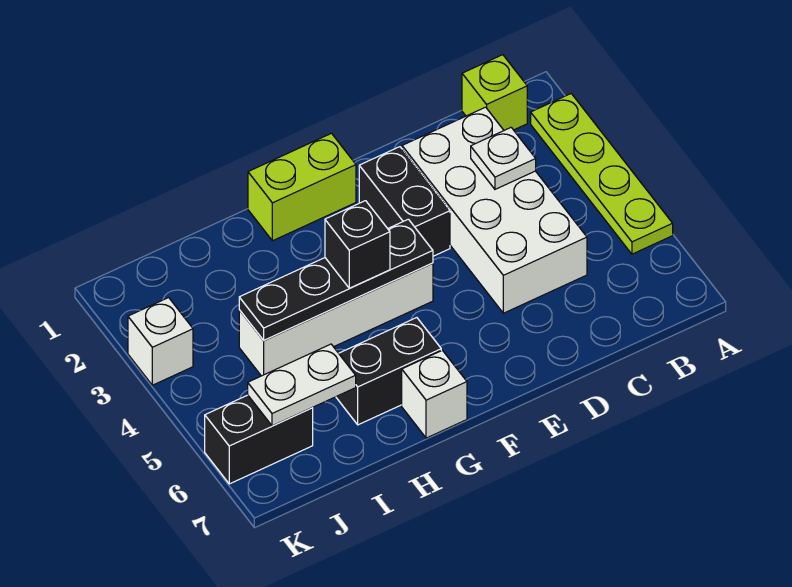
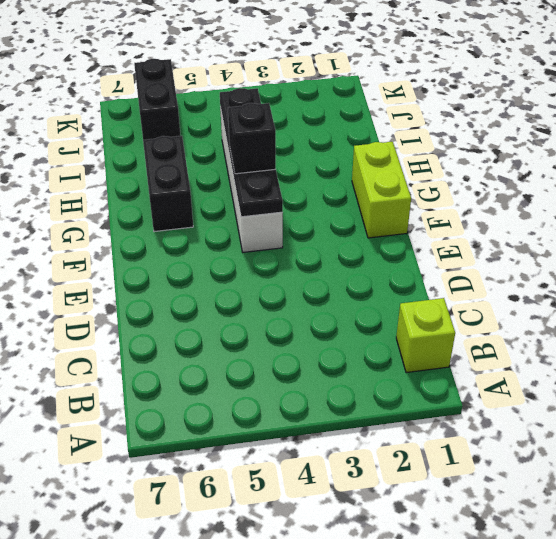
none -> lime plate A2:A5 level 1
none -> white brick C2:D5 level 1
none -> black brick E2:E3 level 1

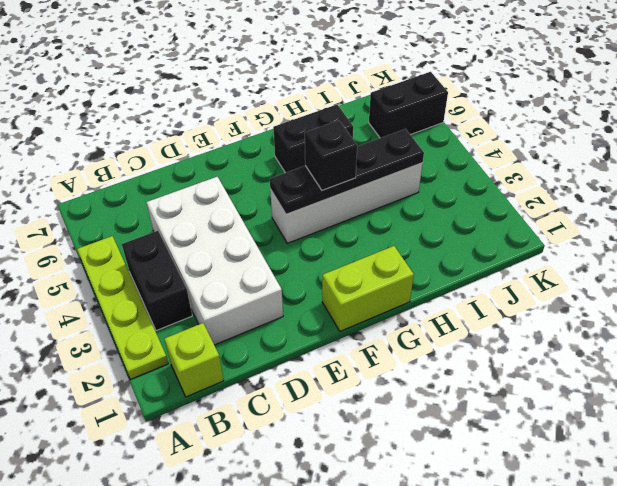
black brick B3:B4 level 1 -> black brick E2:E3 level 1
none -> white brick G7 level 1
none -> white brick K3 level 1
none -> white plate C3 level 2

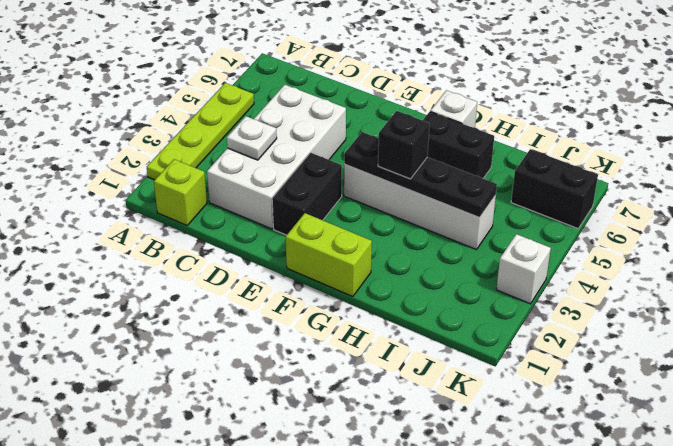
none -> white plate I6:J6 level 2

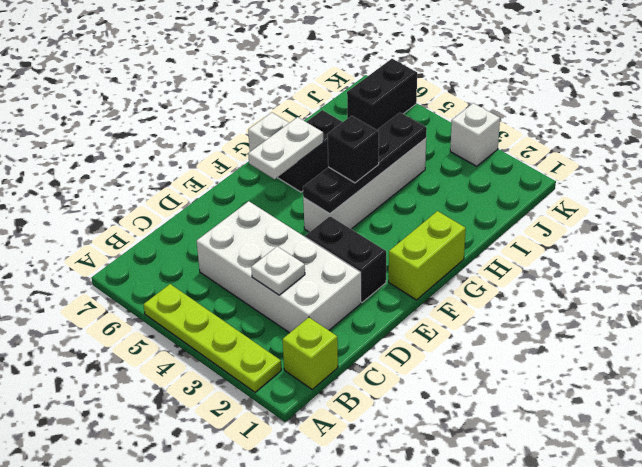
white plate F6:G6 level 2 -> white plate I6:J6 level 2

